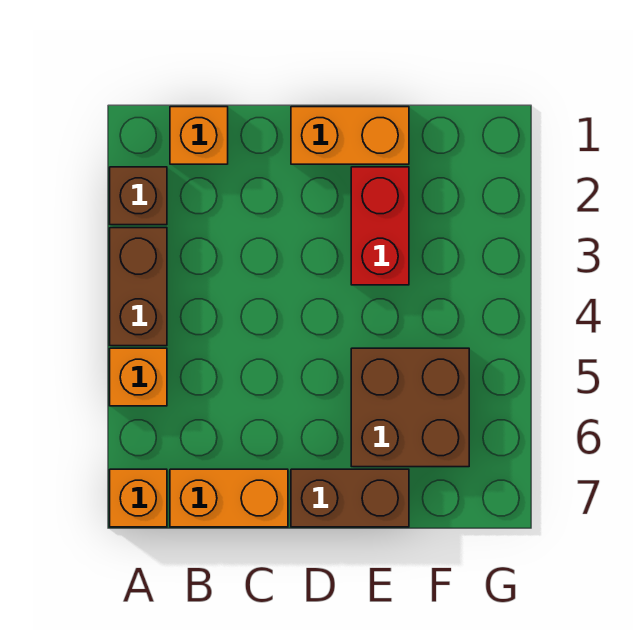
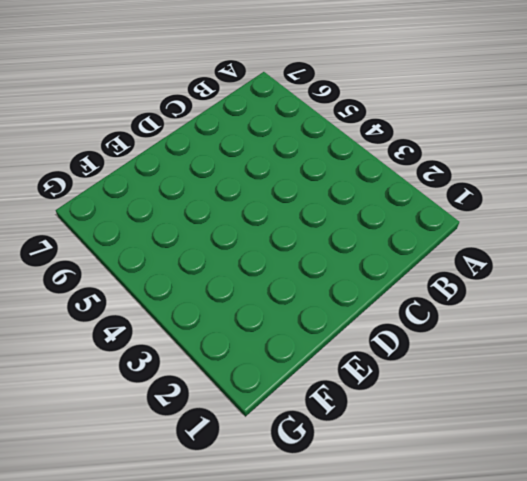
none -> brown brick A2 level 1
none -> brown brick A3:A4 level 1

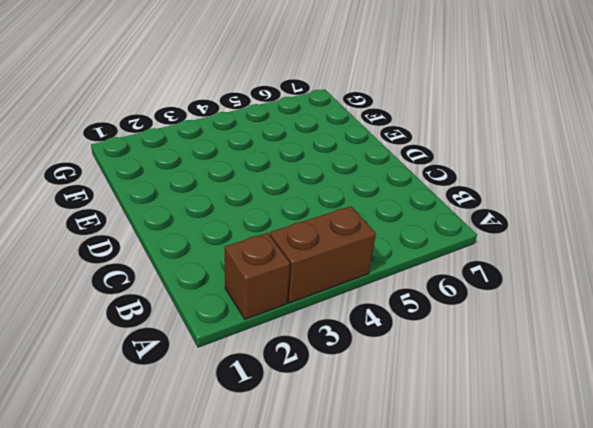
none -> orange brick A5 level 1
none -> orange brick A7 level 1

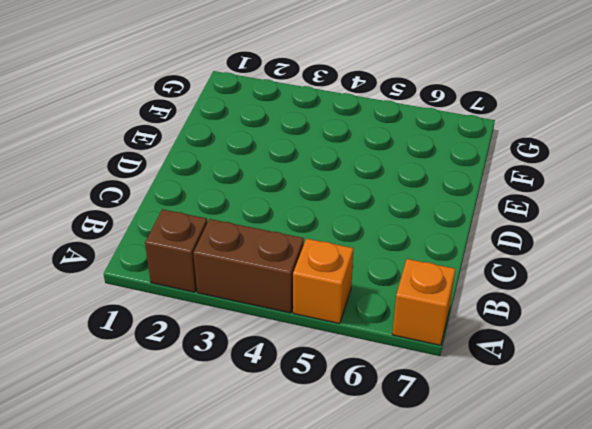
none -> orange brick B1 level 1
none -> orange brick B7:C7 level 1

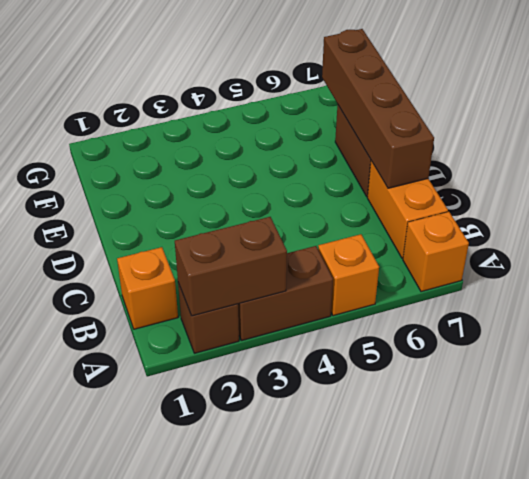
brown brick A2:A3 level 2 -> none
brown brick C7:F7 level 2 -> none
none -> orange brick D1:E1 level 1
none -> red brick E2:E3 level 1

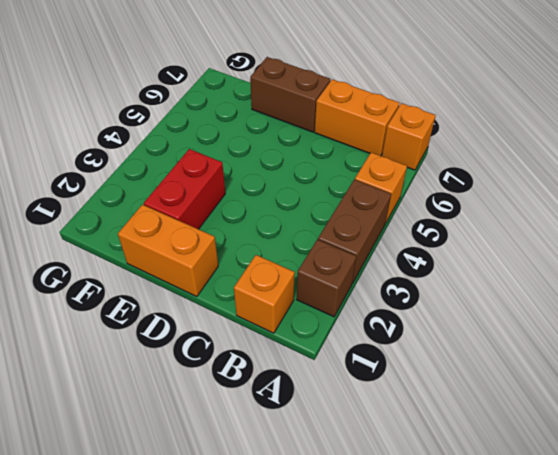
none -> brown brick E5:F6 level 1

